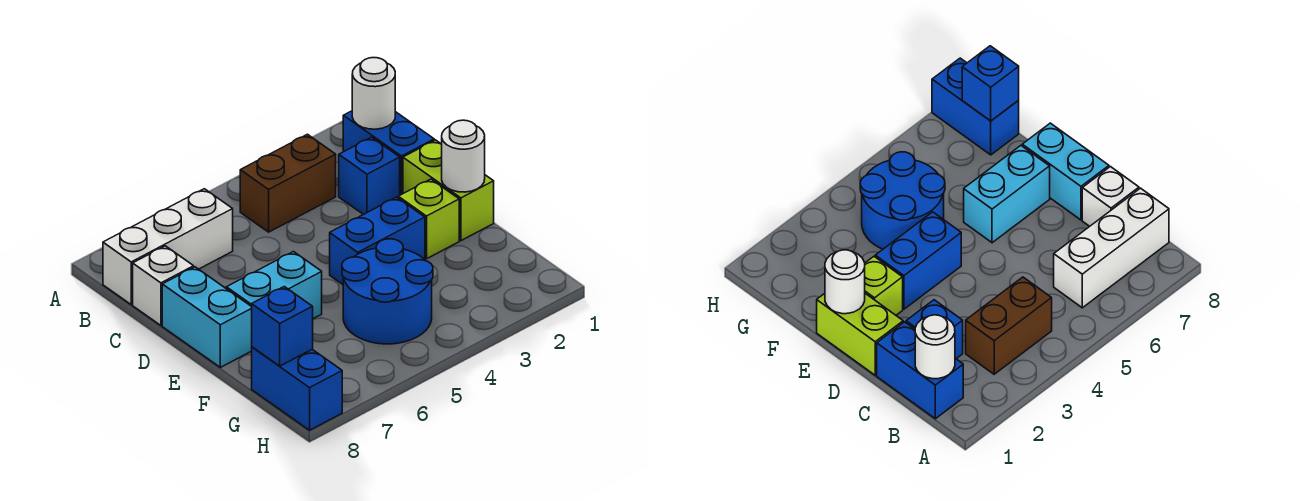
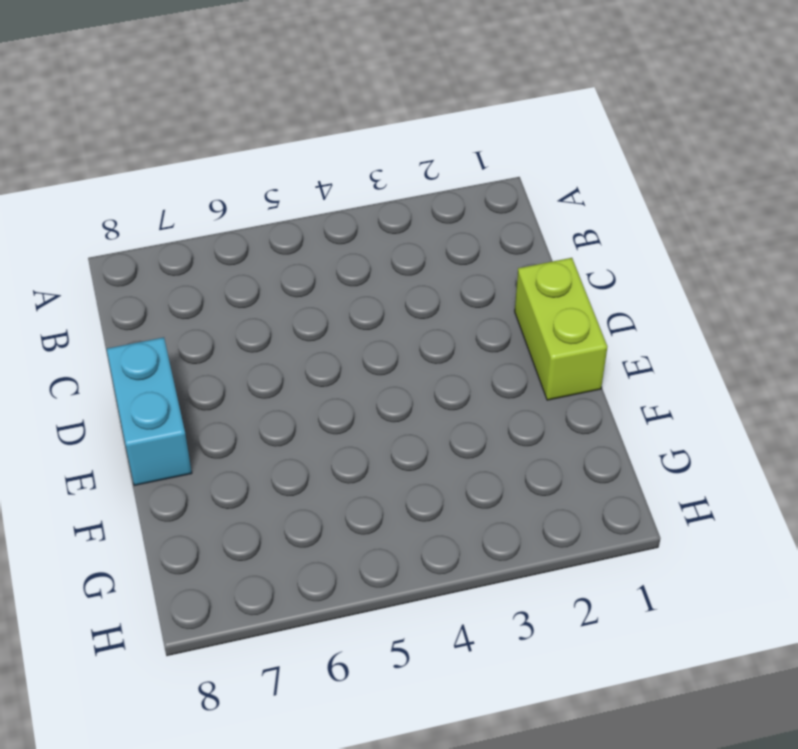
none -> blue brick B1:C1 level 1
none -> brown brick B3:B4 level 1
none -> white brick B6:B8 level 1

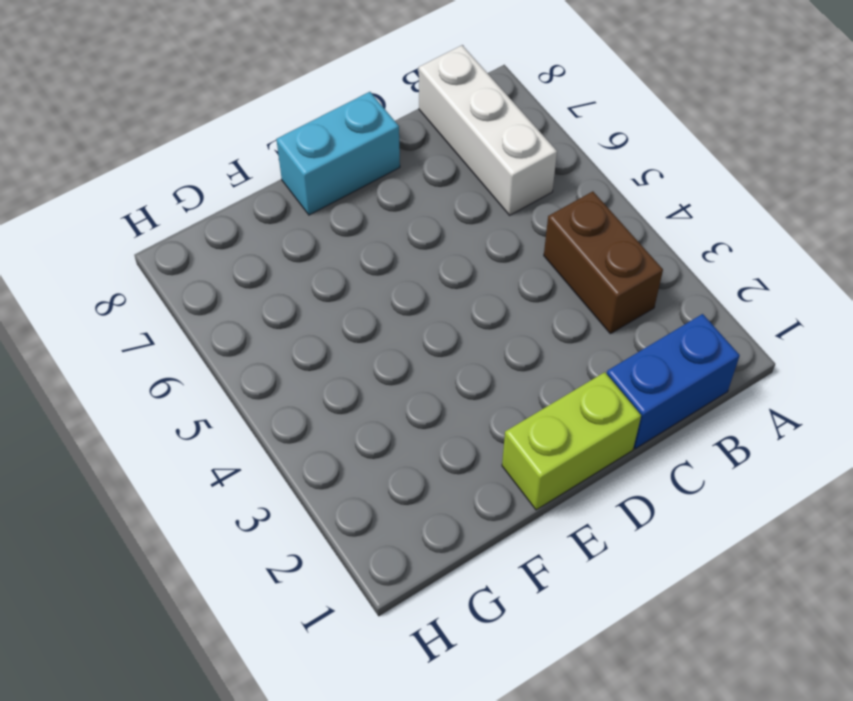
none -> blue brick C2 level 1
none -> white brick C8 level 1
none -> lime brick E2 level 1

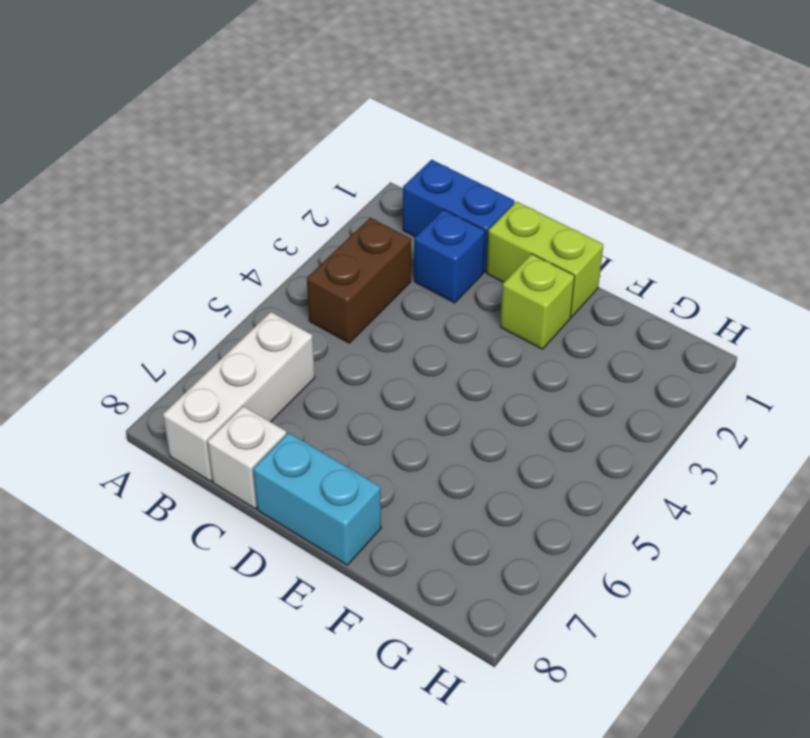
none -> blue brick E3:E4 level 1
none -> cyan brick E6:E7 level 1
none -> blue round brick F4:G5 level 1

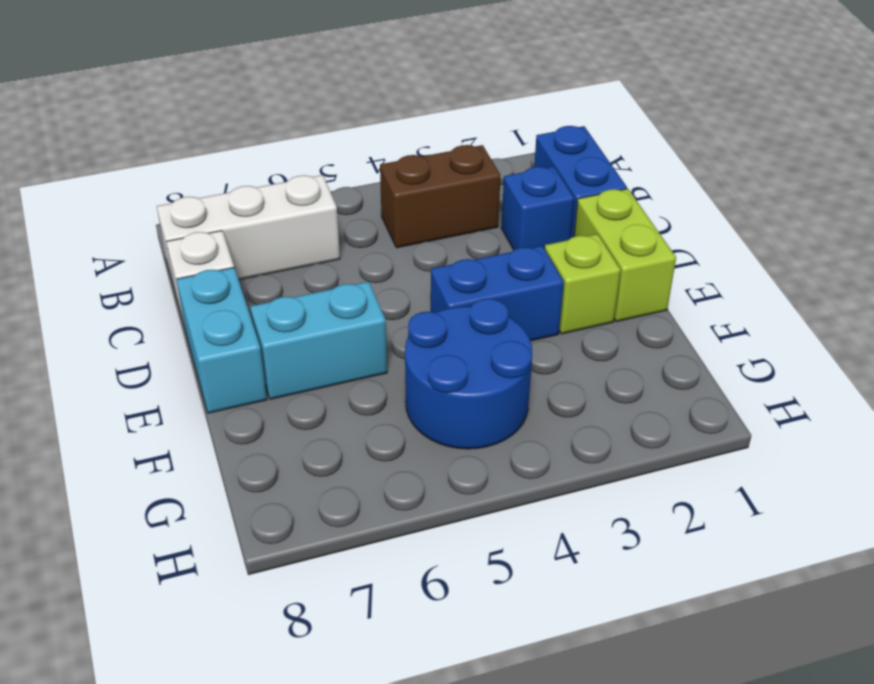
none -> blue brick G8:H8 level 1
none -> white round brick B1 level 2
none -> white round brick E1 level 2

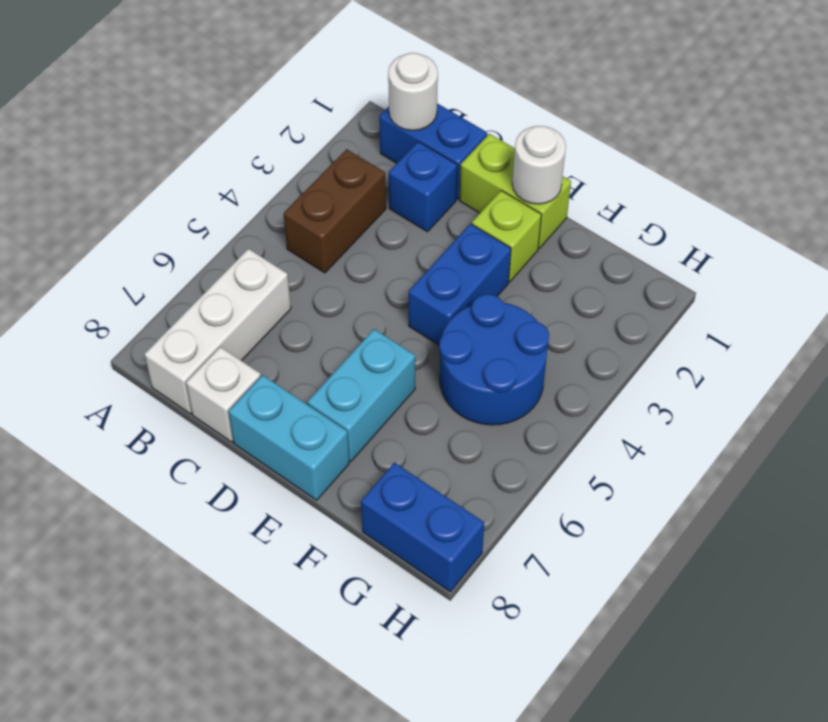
none -> blue brick G8 level 2

